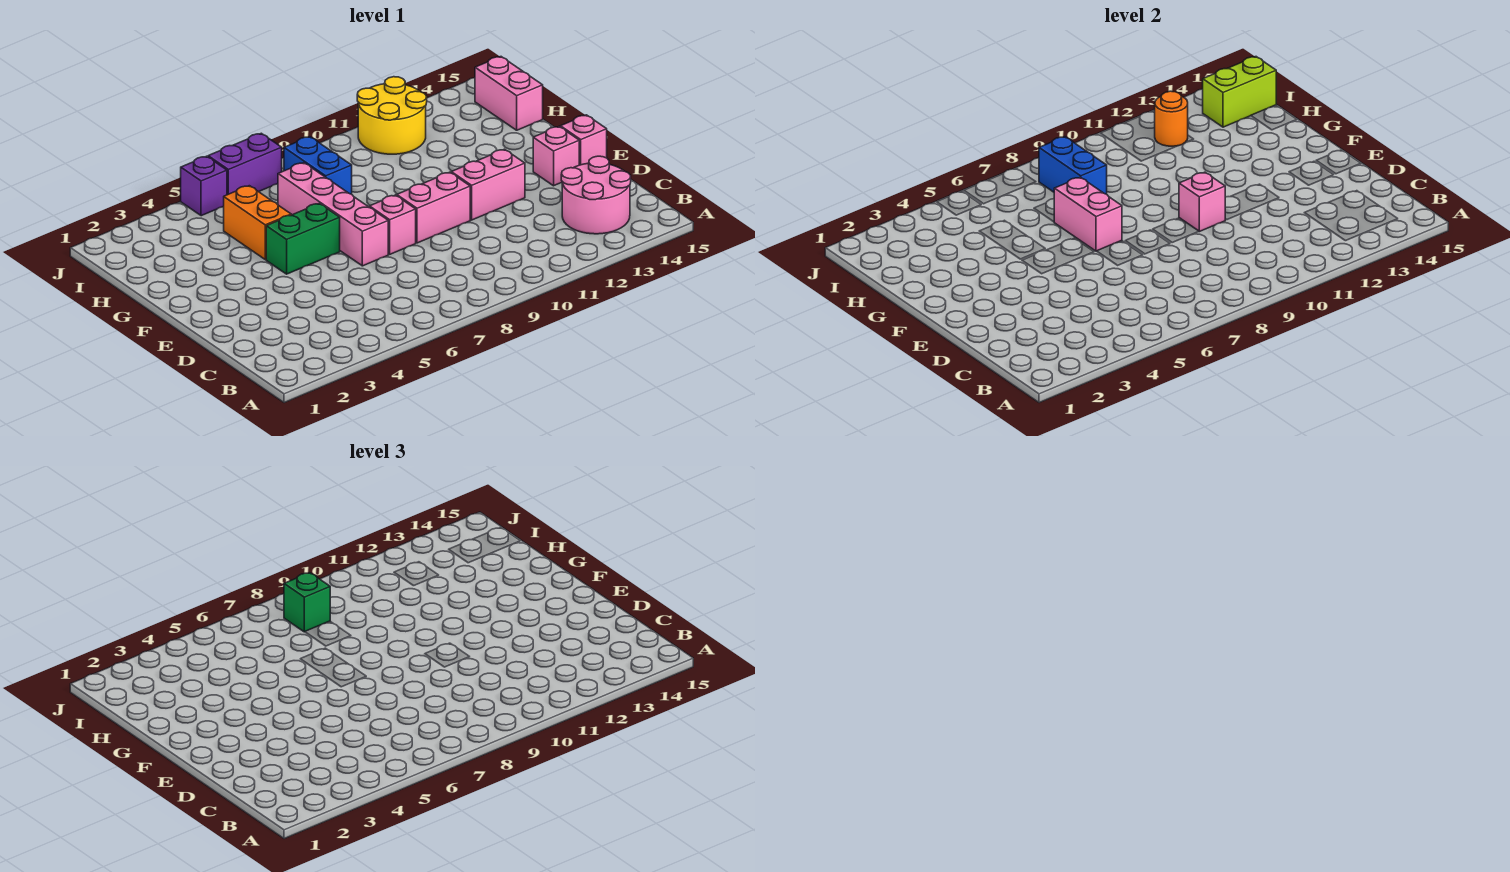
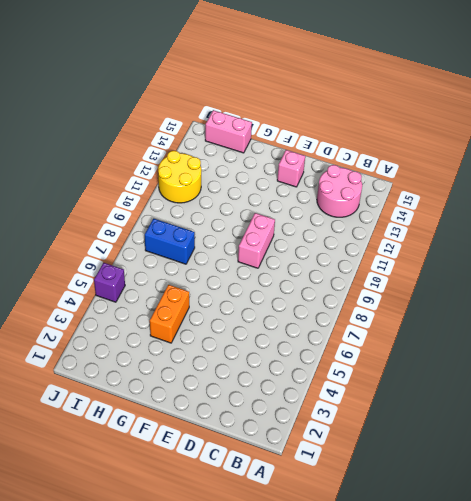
orange brick G4:G5 level 1 -> orange brick G5:H5 level 1
none -> pink brick E7:H7 level 1
none -> pink brick E8 level 1
none -> pink brick E11:E12 level 1

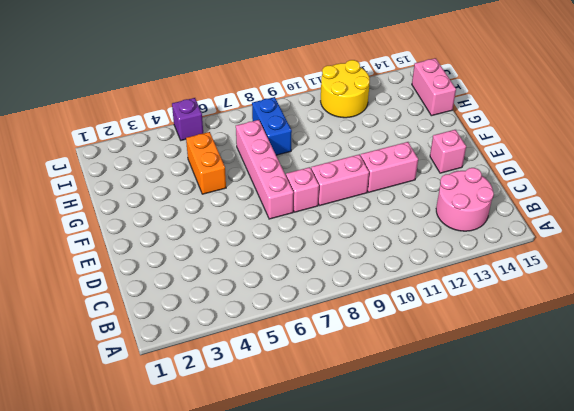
none -> pink brick E15 level 1
none -> green brick F5:F6 level 1
none -> purple brick J6:J7 level 1

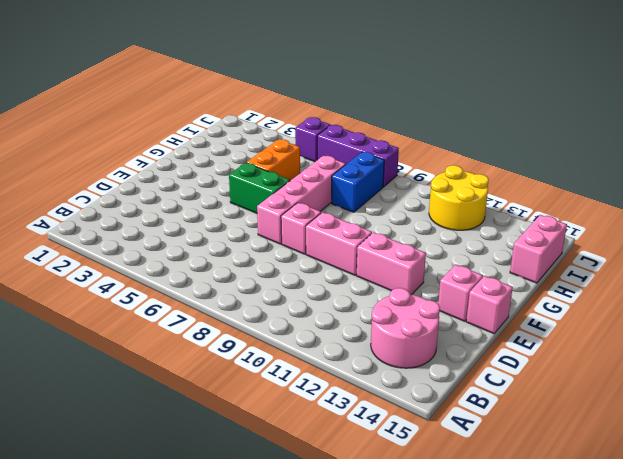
purple brick J6:J8 level 1 -> purple brick J6:J7 level 1
none -> pink brick E10 level 2
none -> pink brick F7:G7 level 2
none -> blue brick H8:I8 level 2

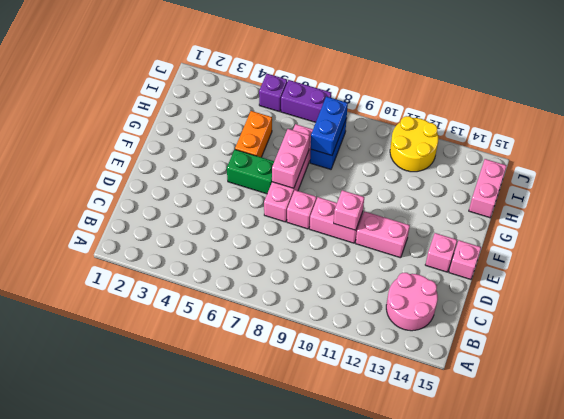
none -> orange round brick I12 level 2
none -> lime brick I14:I15 level 2
none -> green brick I8 level 3

